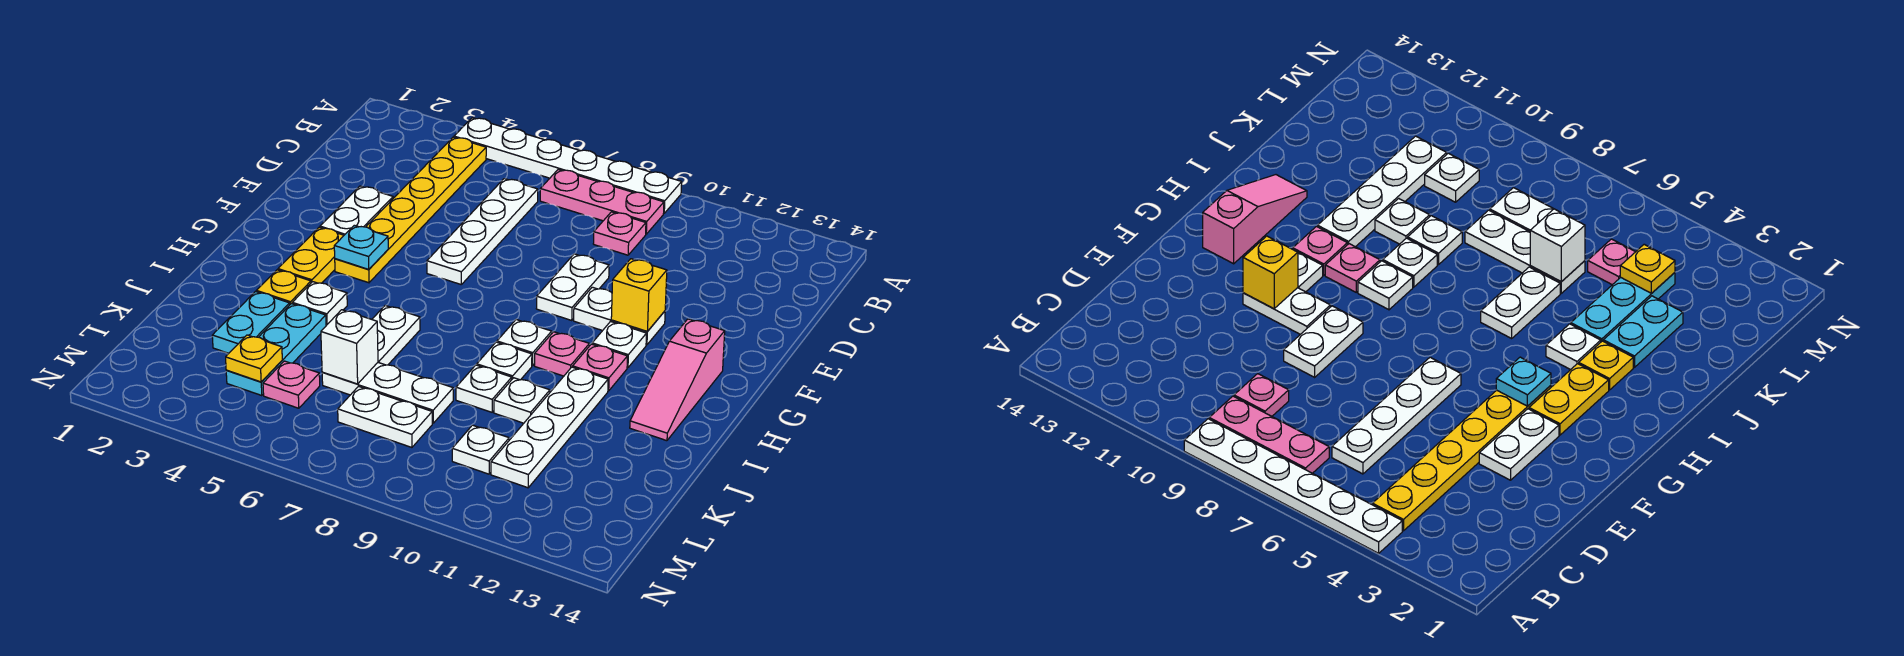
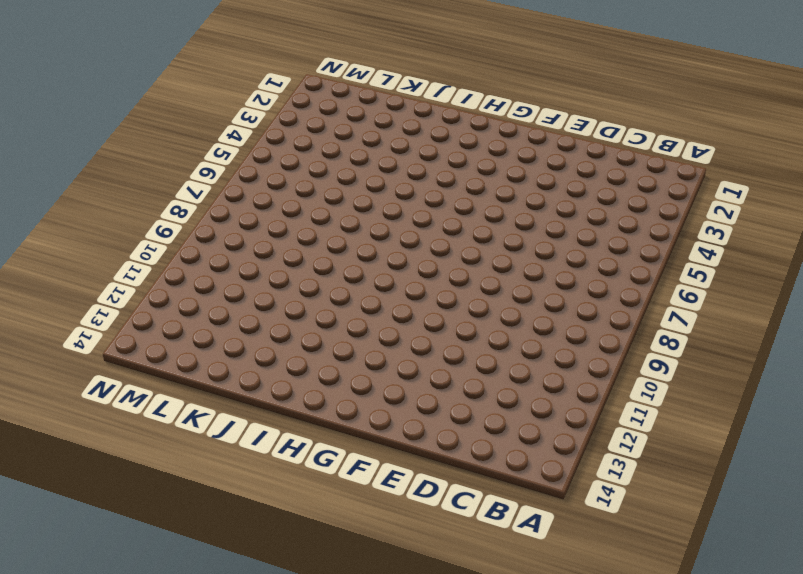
none -> white plate A4:A9 level 1
none -> yellow plate B4:G4 level 1
none -> pink plate B7:B9 level 1
none -> white plate C6:F6 level 1

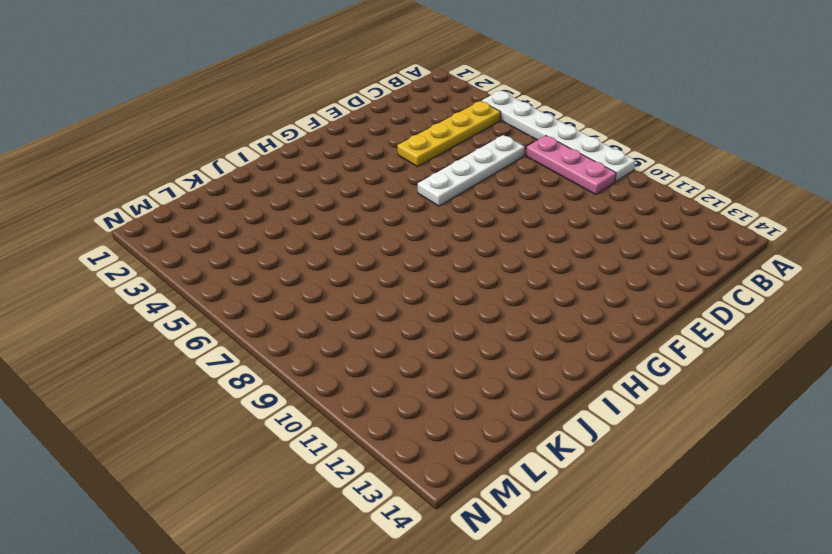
yellow plate B4:E4 level 1 -> yellow plate B4:G4 level 1
none -> pink plate C9 level 1
none -> white plate E3:F3 level 1
none -> white plate E9:F9 level 1
none -> white plate F10:F11 level 1

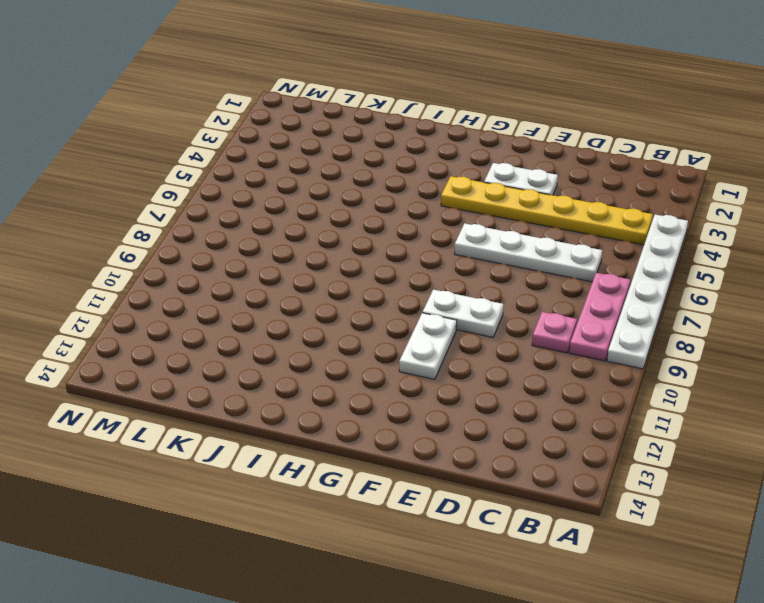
none -> yellow plate G3:H3 level 1
none -> white plate G11 level 1
none -> pink slope G13:I13 level 1 top G
none -> white plate H9 level 1

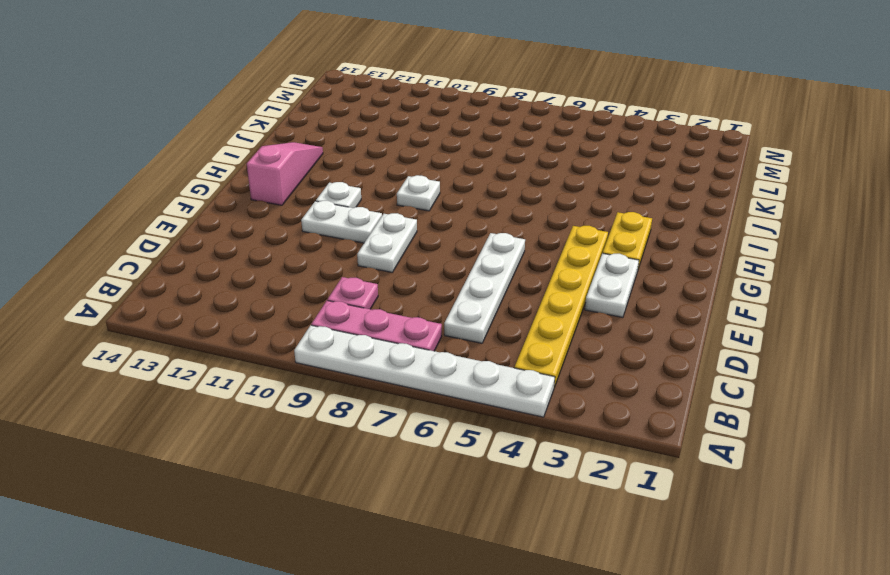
none -> pink plate H10 level 1
none -> pink plate H11 level 1
none -> yellow plate I3 level 1
none -> white plate I4 level 1

